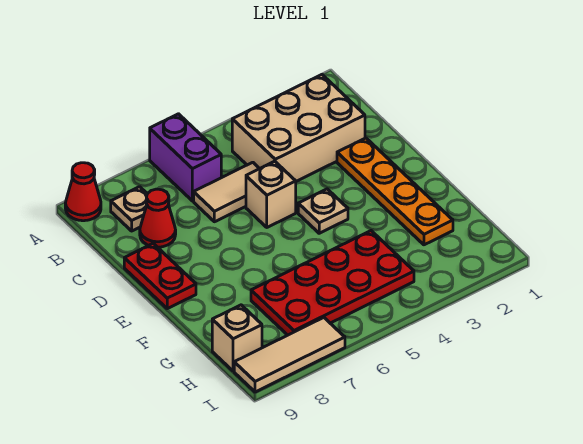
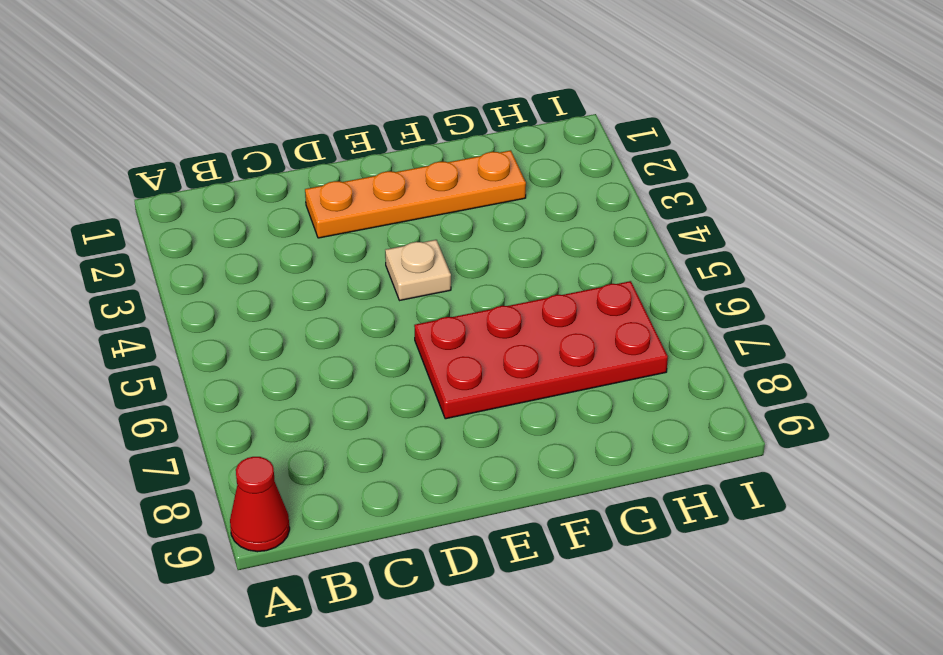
red plate E6:H7 level 1 -> red plate G4:H7 level 1
none -> purple brick A6:B6 level 1
none -> tan brick B2:C4 level 1
none -> tan plate B8 level 1

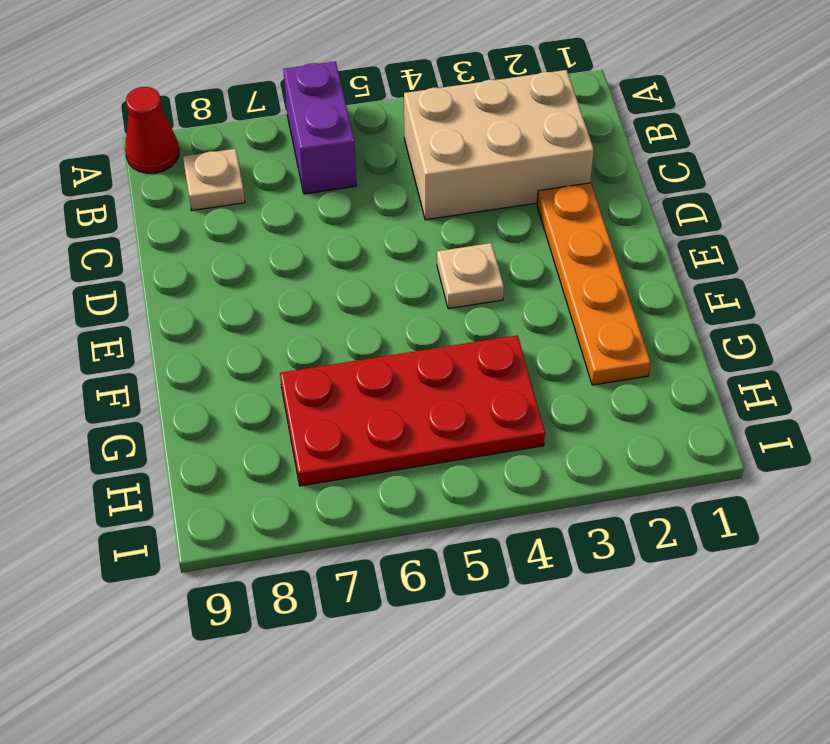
none -> tan tile C5:C6 level 1
none -> red cone C8 level 1
none -> tan brick D5 level 1

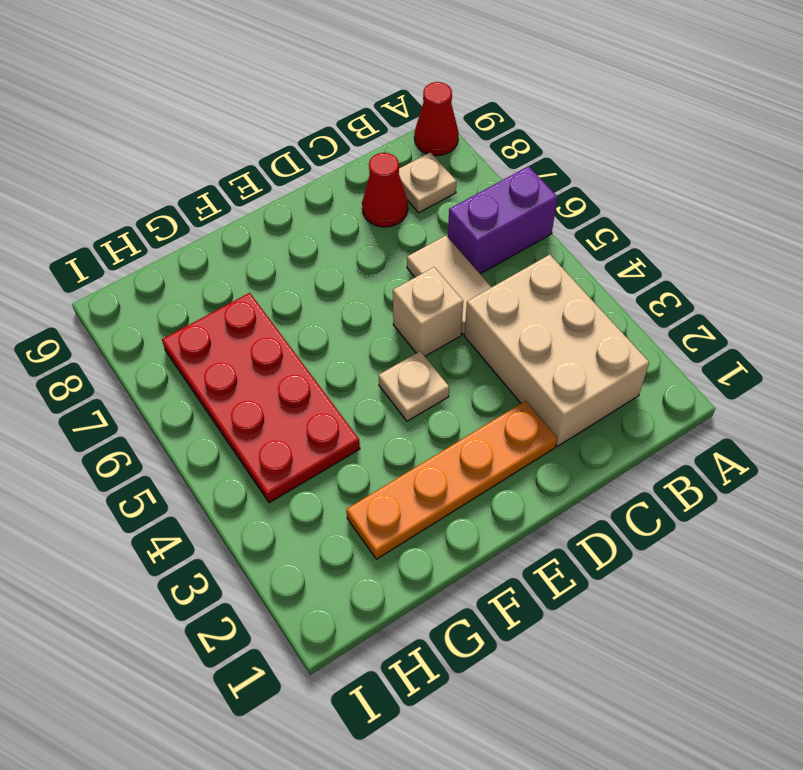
none -> red plate D9:E9 level 1
none -> tan brick H9 level 1
none -> tan tile I7:I9 level 1

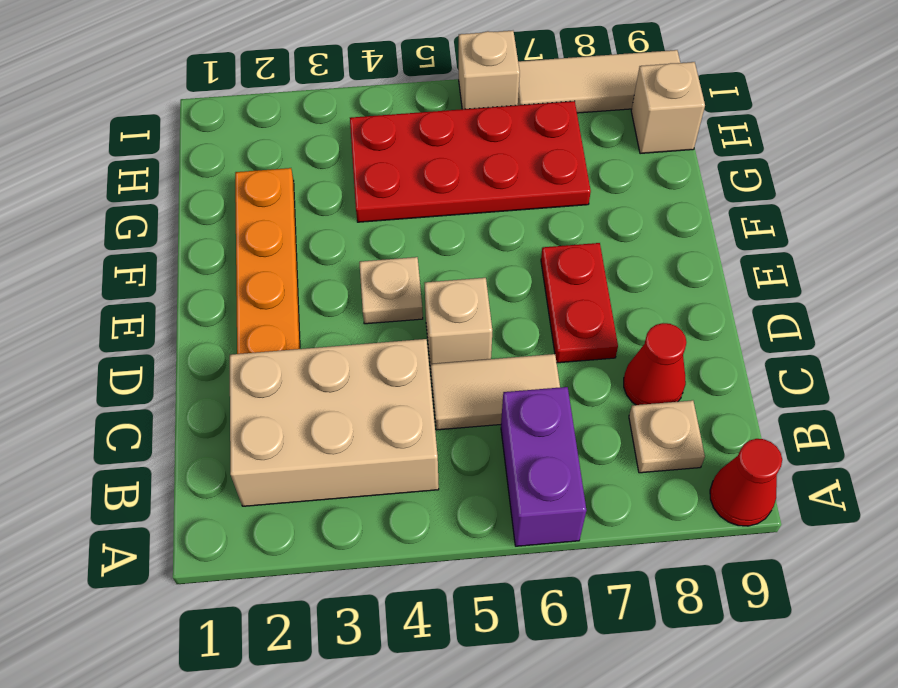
red plate D7:E7 level 1 -> red plate D9:E9 level 1
tan brick I6 level 1 -> none

